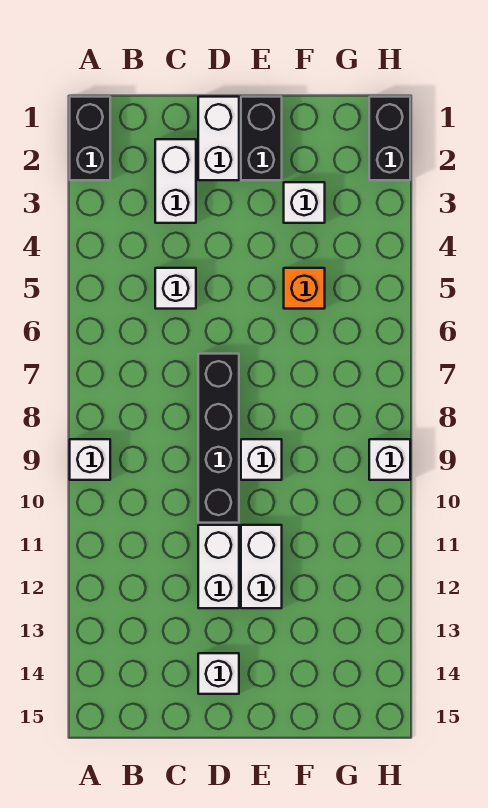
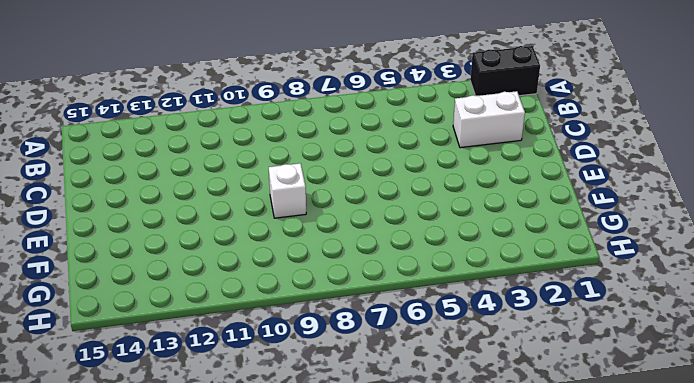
none -> white brick A9 level 1
none -> white brick C5 level 1
none -> white brick D1:D2 level 1

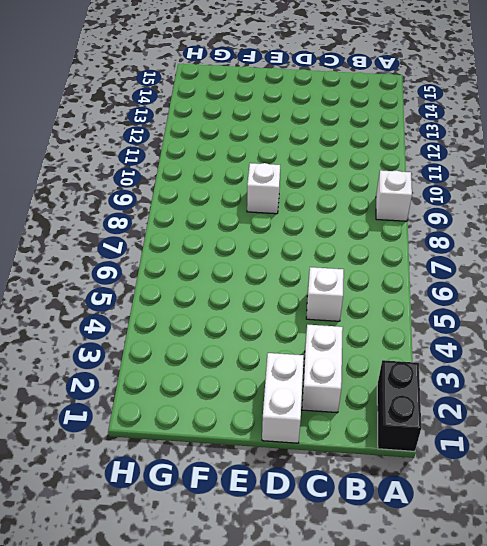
none -> black brick D7:D10 level 1
none -> white brick D11:D12 level 1
none -> white brick D14 level 1

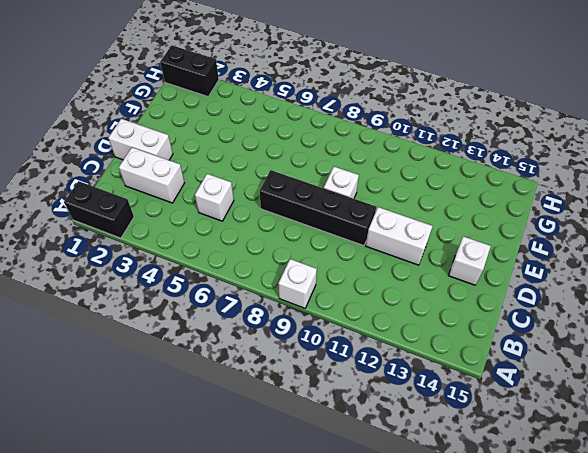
none -> black brick E1:E2 level 1
none -> white brick E11:E12 level 1
none -> white brick F3 level 1

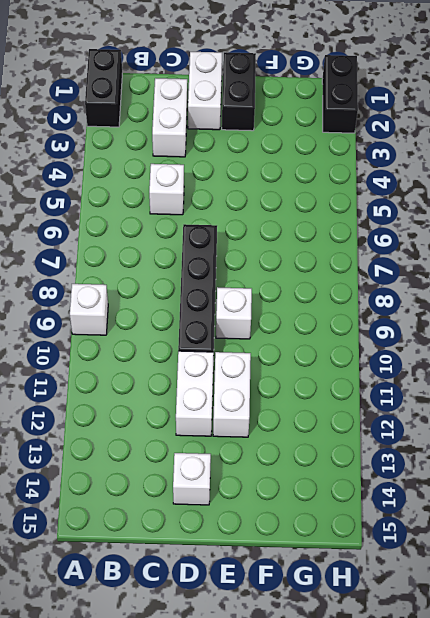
none -> white brick F3 level 1
none -> orange brick F5 level 1
none -> white brick H9 level 1

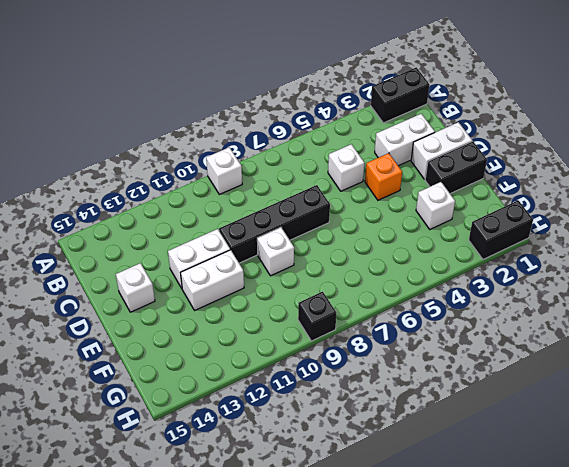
orange brick D4 level 1 -> orange brick F5 level 1
black brick H9 level 1 -> white brick H9 level 1

